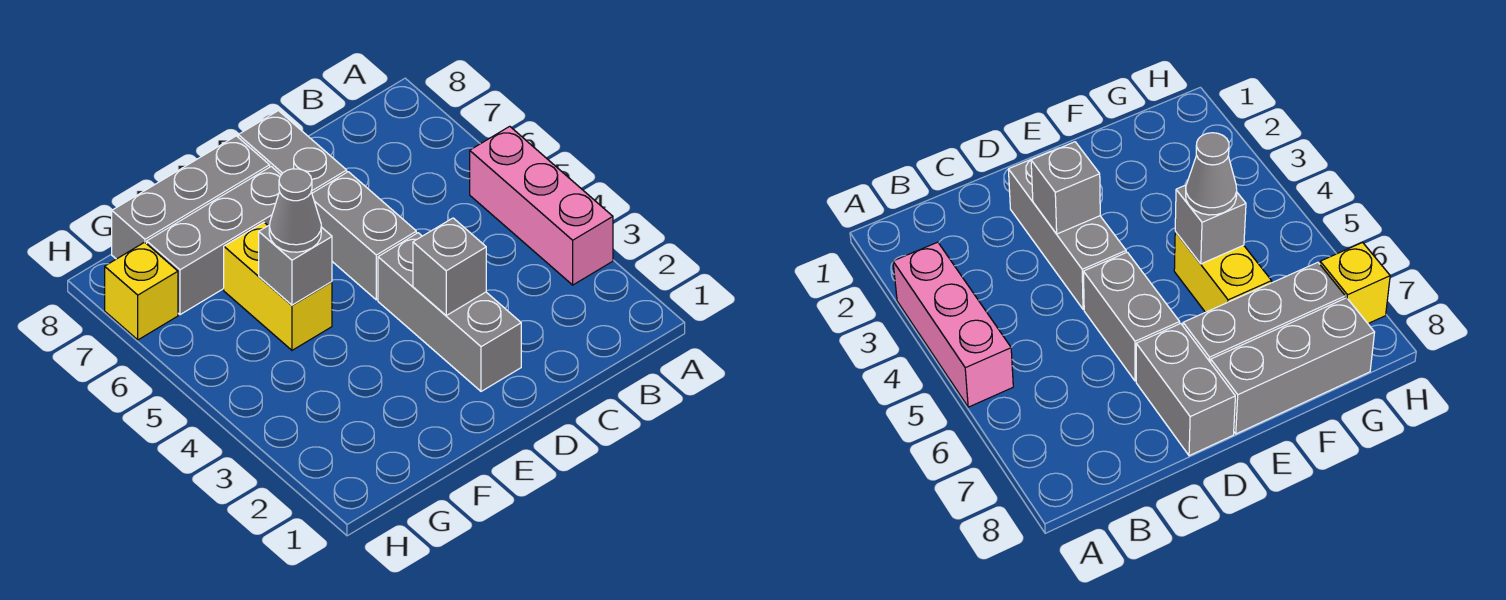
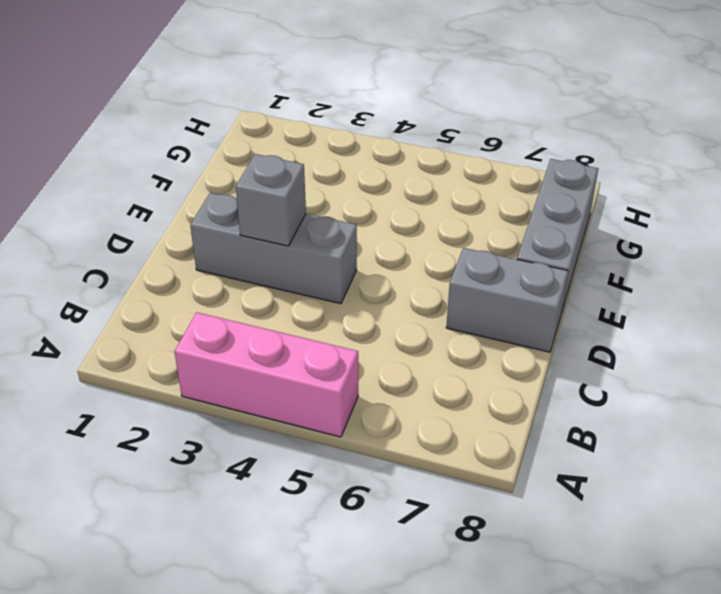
none -> grey brick D5:D6 level 1
none -> grey brick E7:G7 level 1

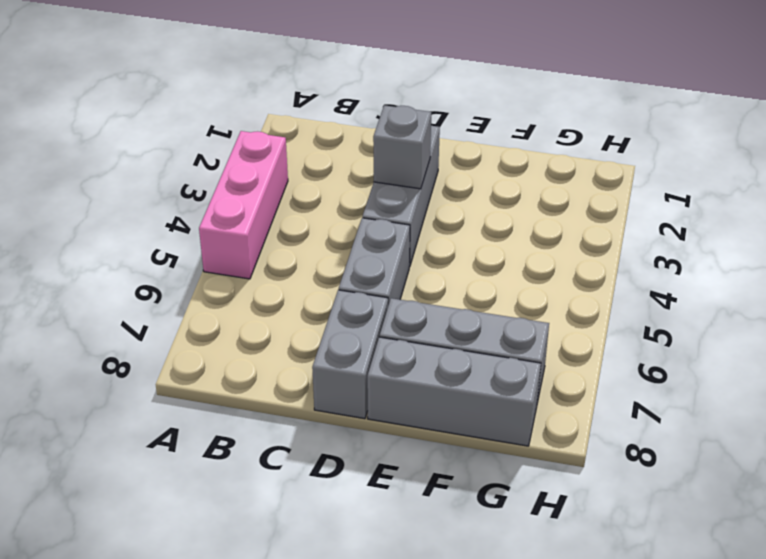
none -> yellow brick F5:F6 level 1
none -> yellow brick H7 level 1

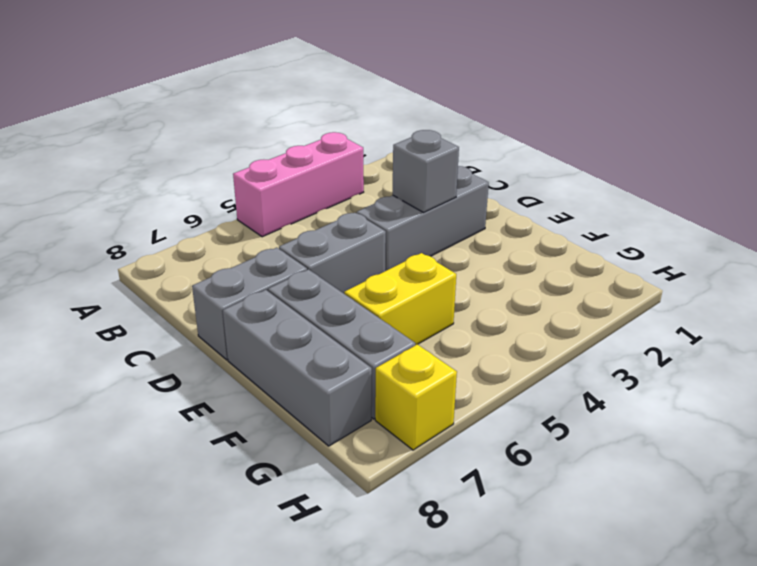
none -> grey brick F5 level 2
none -> grey cone F5 level 3

